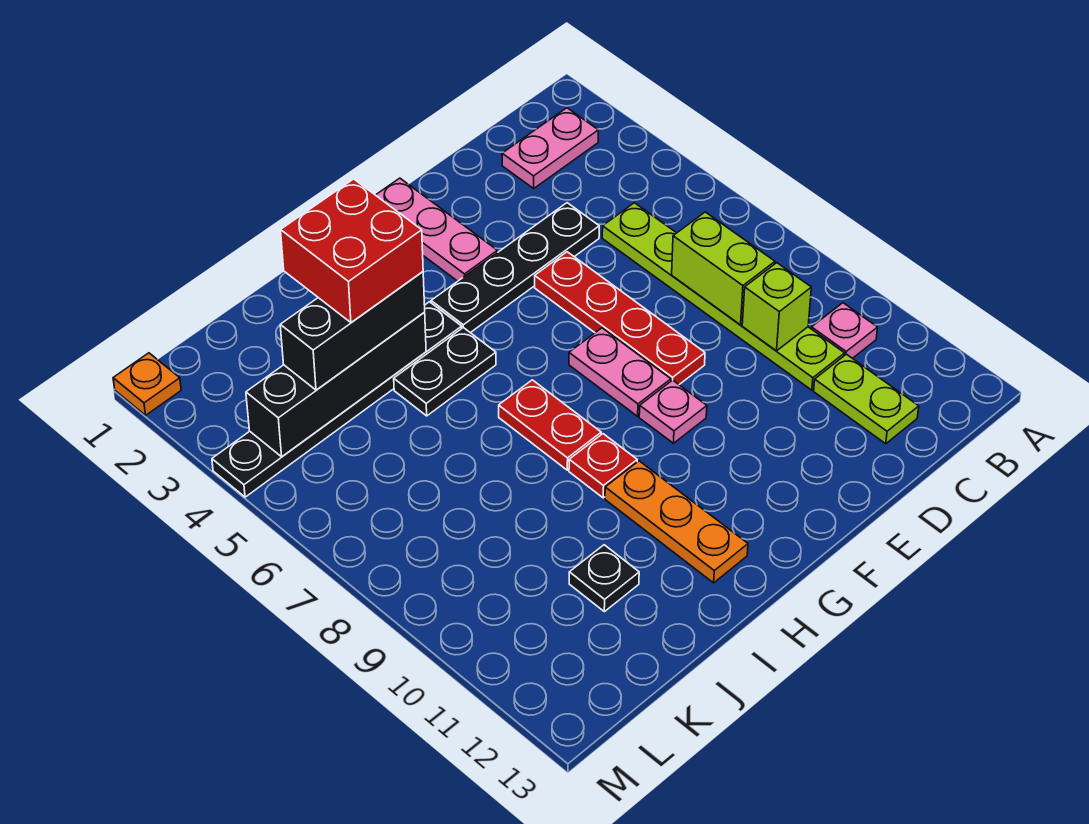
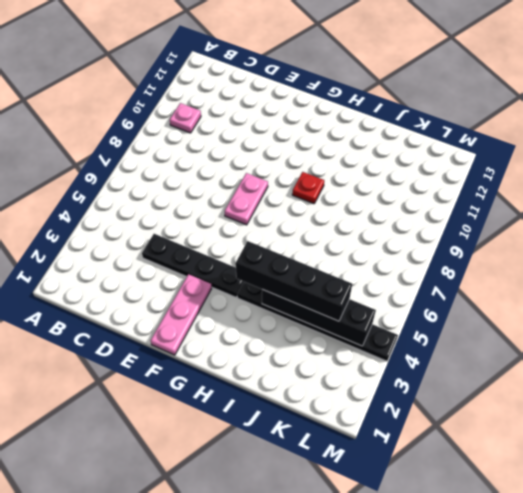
black brick H4:K4 level 3 -> black brick I4:K4 level 3
none -> pink plate B2:C2 level 1
none -> lime plate C5:C10 level 1
none -> lime plate C11:C12 level 1

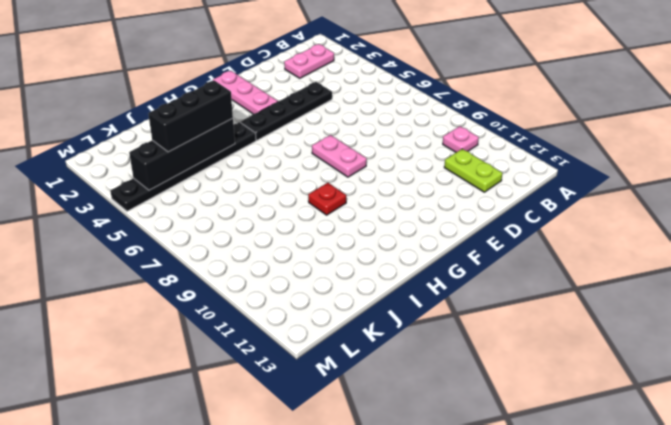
none -> lime plate C5:C10 level 1
none -> red plate E5:E8 level 1
none -> pink plate F9 level 1

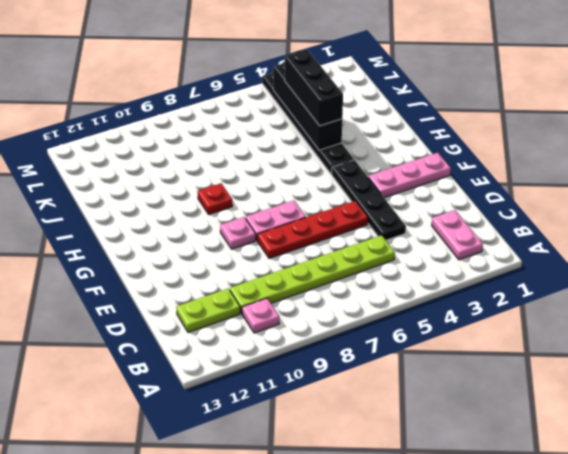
none -> black plate H5:I5 level 1
none -> red plate H7:H8 level 1
none -> orange plate H10:H12 level 1

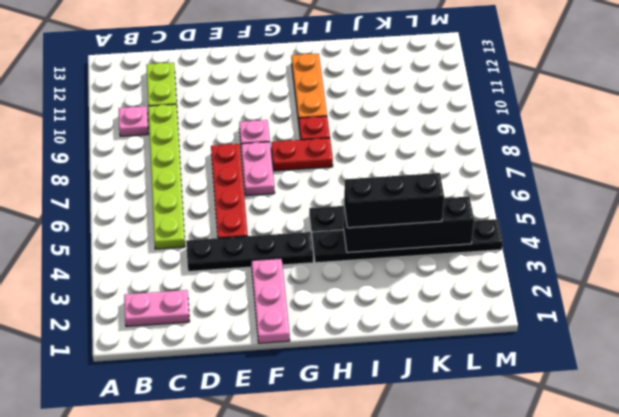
red plate G8:H8 level 1 -> red plate H7:H8 level 1
none -> black plate J11 level 1
none -> orange plate M1 level 1
none -> lime brick C7:C8 level 2

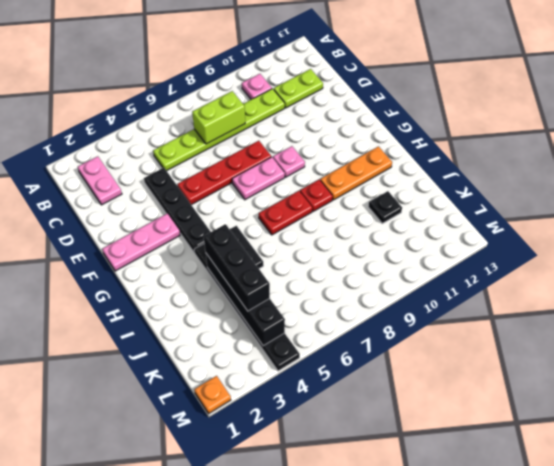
none -> lime brick C9 level 2
none -> red brick I3:J4 level 4

